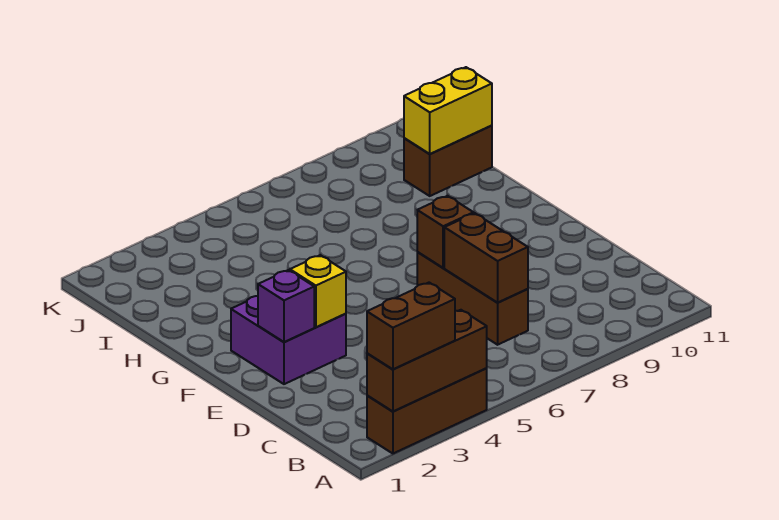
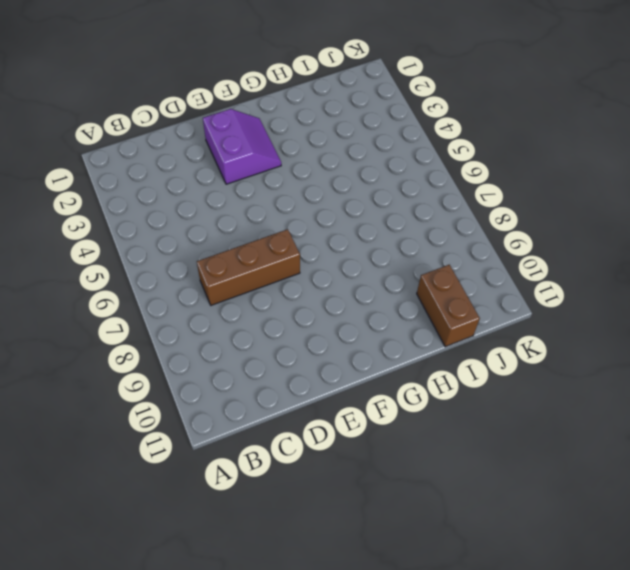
purple slope E2:F3 level 1 top E -> purple brick E2:F3 level 1
none -> brown brick A2:A4 level 1
none -> brown brick A2:A4 level 2

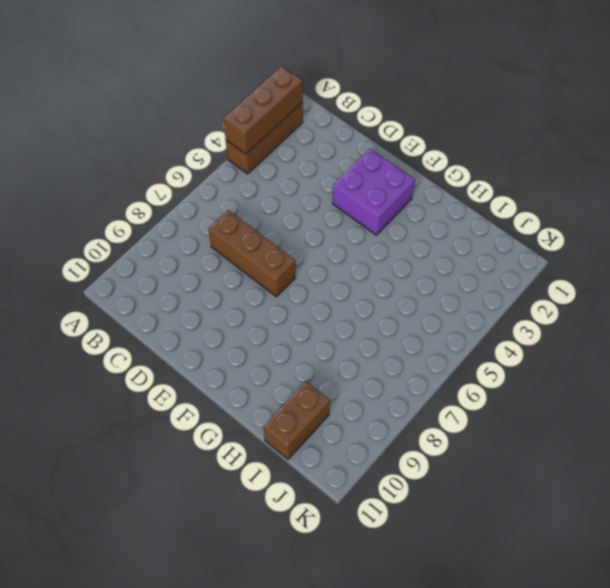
none -> brown brick C7:D7 level 2
none -> purple brick E2 level 2

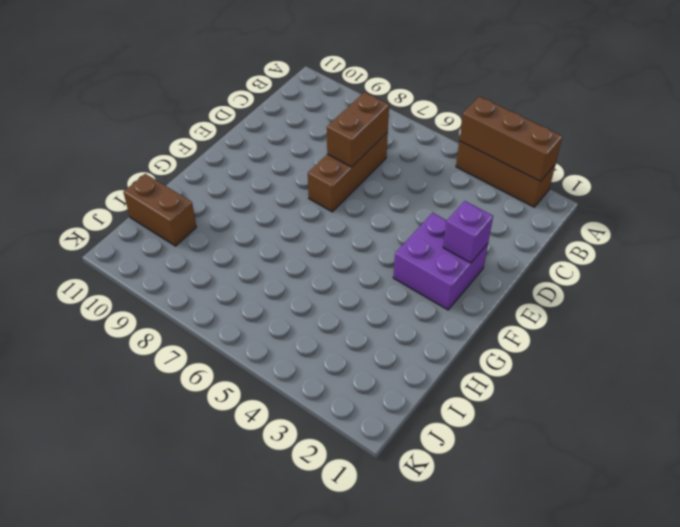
none -> yellow brick E3 level 2
none -> brown brick E7 level 2

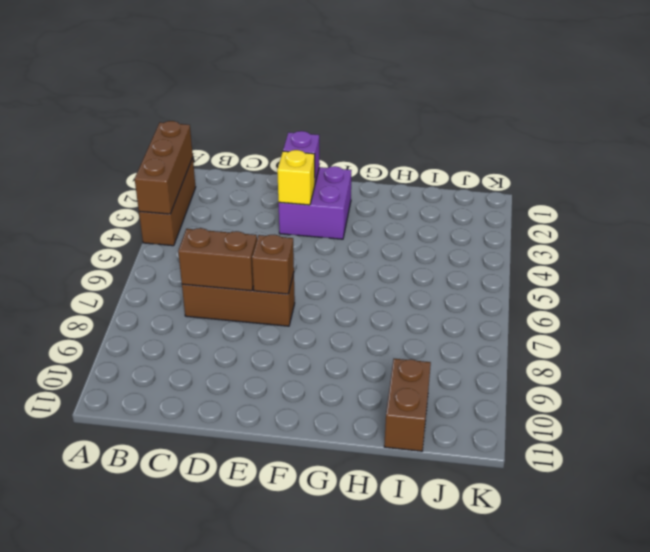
none -> yellow brick I10:I11 level 2
none -> brown brick A2:A3 level 3

